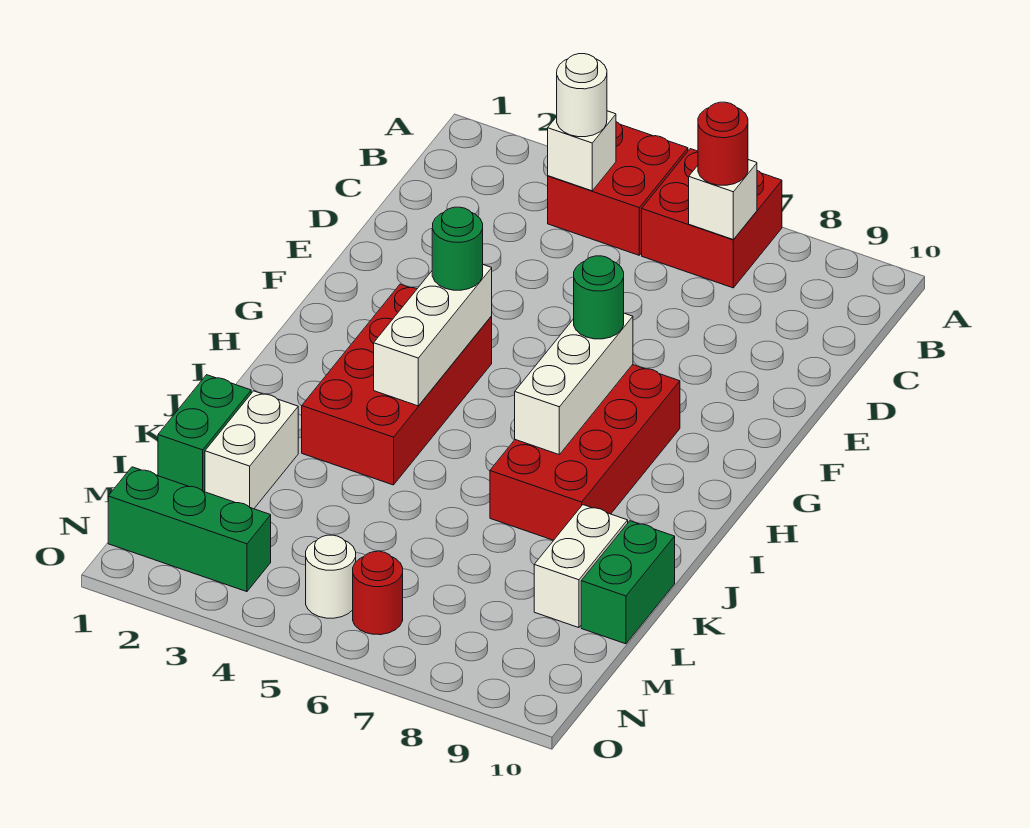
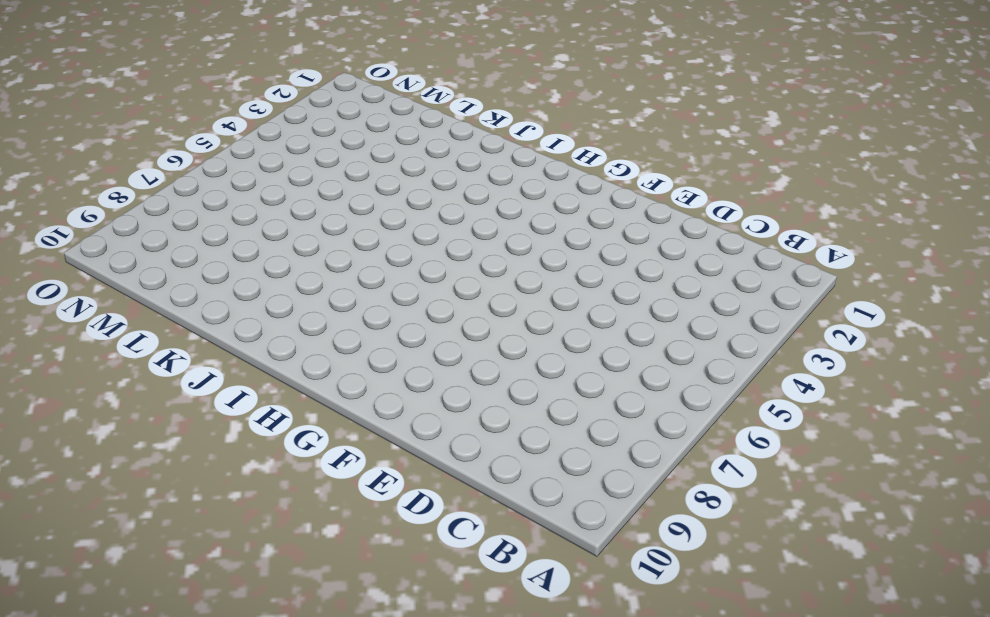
none -> red brick A4:B5 level 1
none -> red brick A6:B7 level 1
none -> red brick G3:J4 level 1

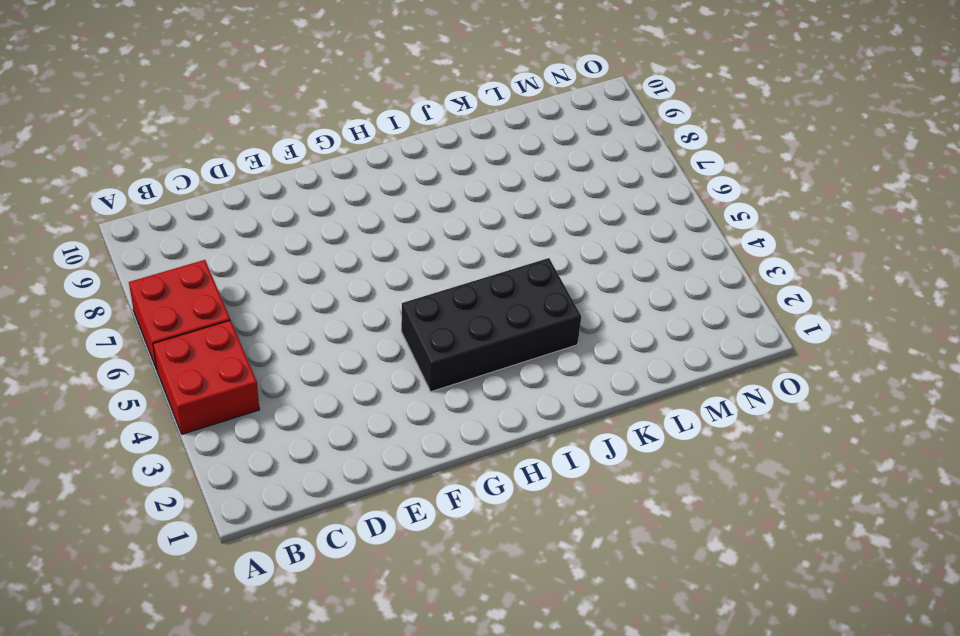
black brick G3:J4 level 1 -> red brick G3:J4 level 1
none -> red brick G7:J8 level 1
none -> green brick K1:L1 level 1
none -> white brick K2:L2 level 1

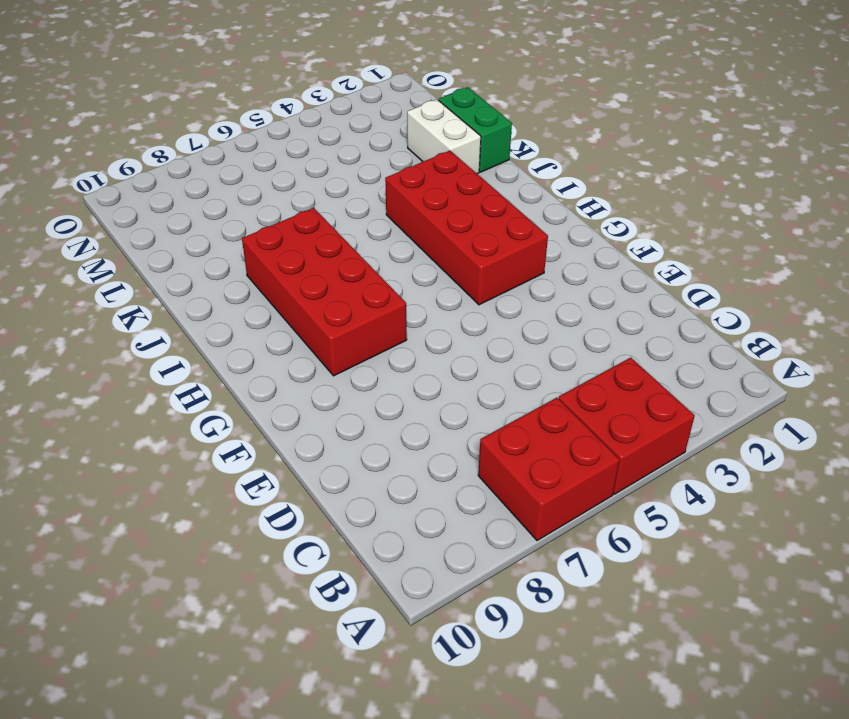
none -> white brick K9:L9 level 1
none -> green brick K10:L10 level 1
none -> green brick N1:N3 level 1

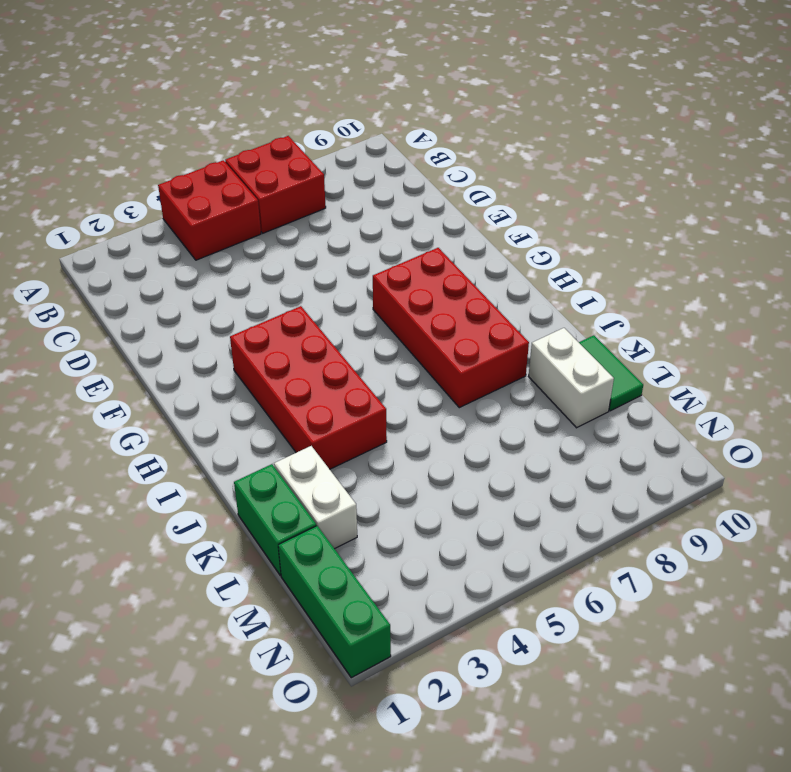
green tile K10:L10 level 1 -> green brick K10:L10 level 1
green brick M1:O1 level 1 -> green brick N1:N3 level 1
none -> white round brick N5 level 1
none -> red round brick N6 level 1
none -> white brick B4 level 2

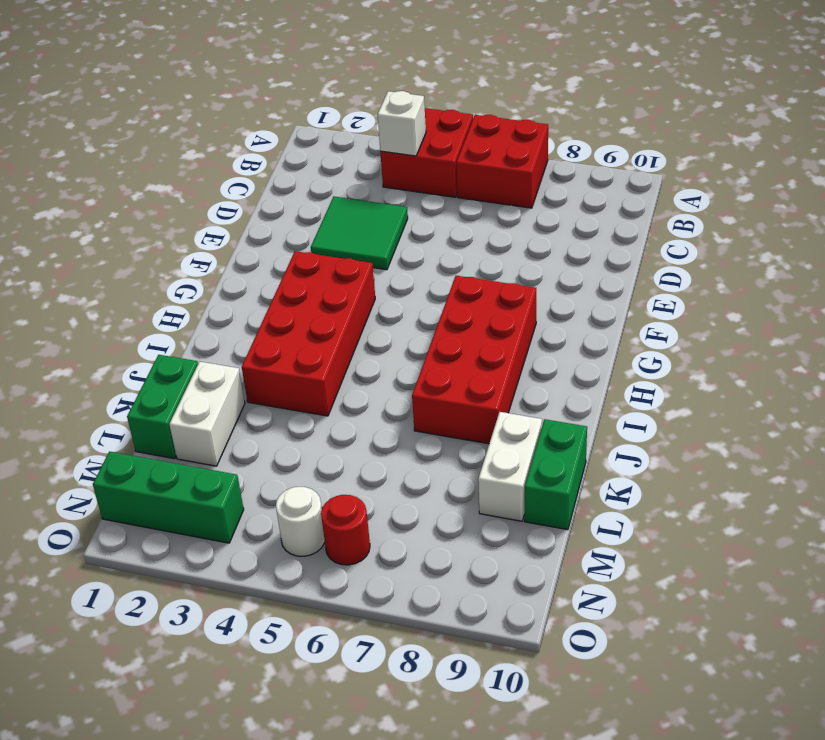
green tile D3:E4 level 1 -> none
none -> white brick B7 level 2
none -> white brick G4:I4 level 2
none -> white brick G7:I7 level 2

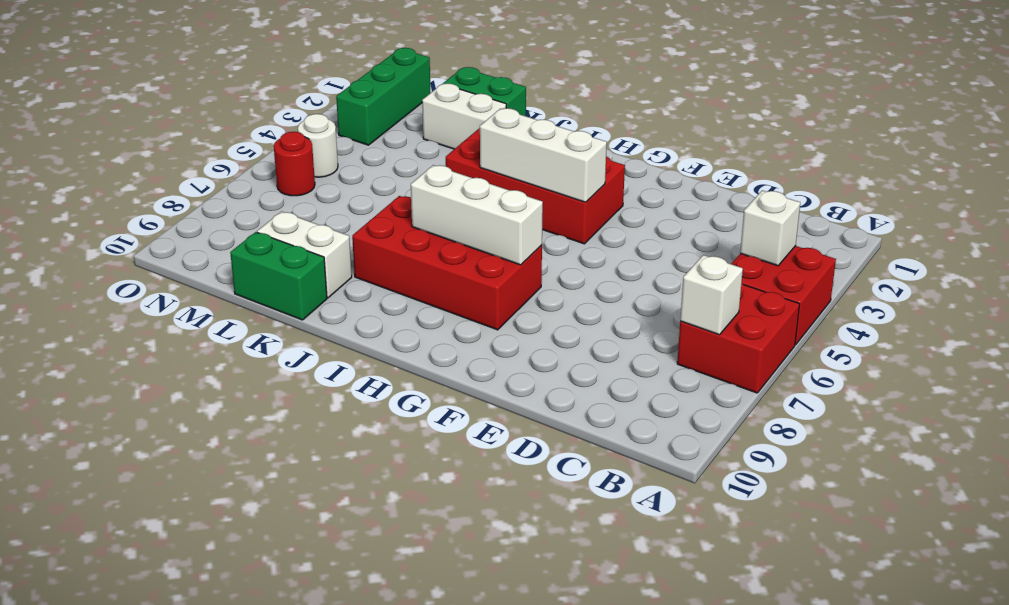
none -> white round brick B4 level 3
none -> red round brick B7 level 3
none -> green round brick G4 level 3

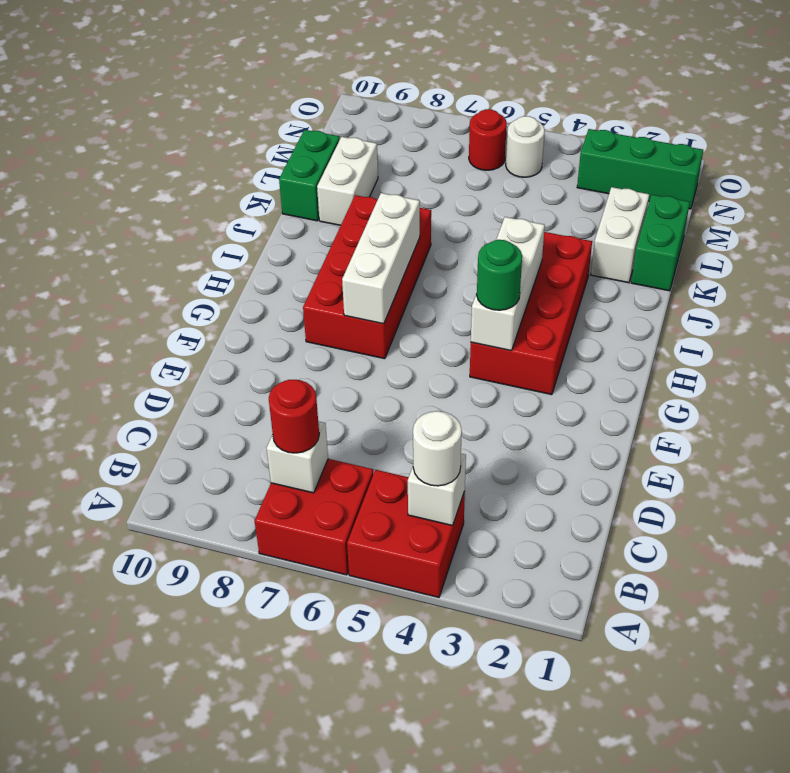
none -> green round brick G7 level 3

